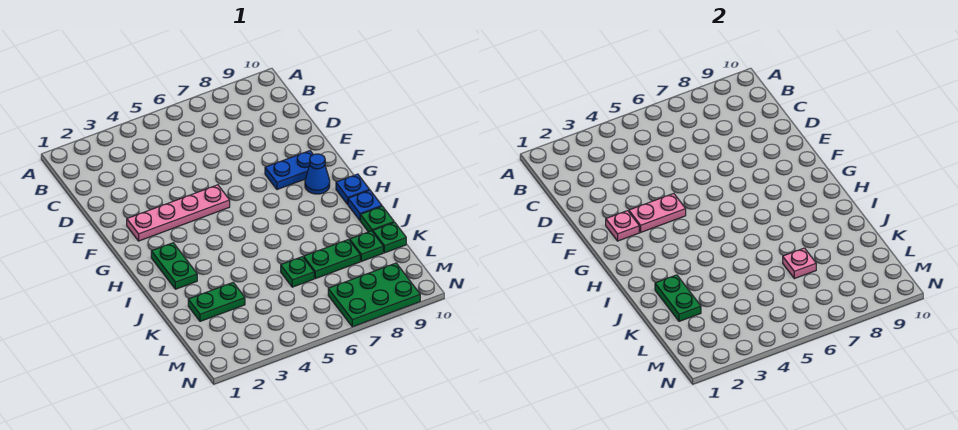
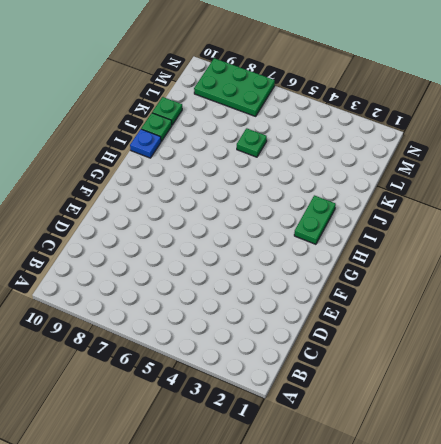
none -> pink plate F2:F5 level 1
none -> blue plate F8:F9 level 1
none -> blue cone G9 level 1

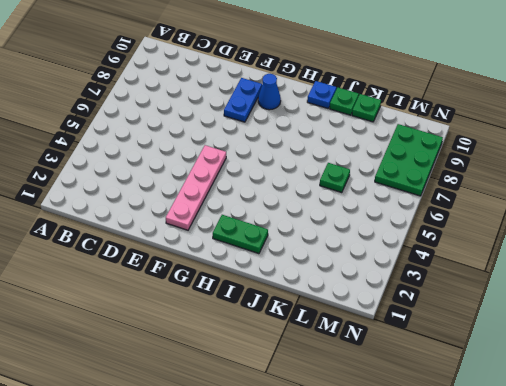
none -> blue plate H10 level 1
none -> green plate K2:K3 level 1
none -> green plate K7:K8 level 1

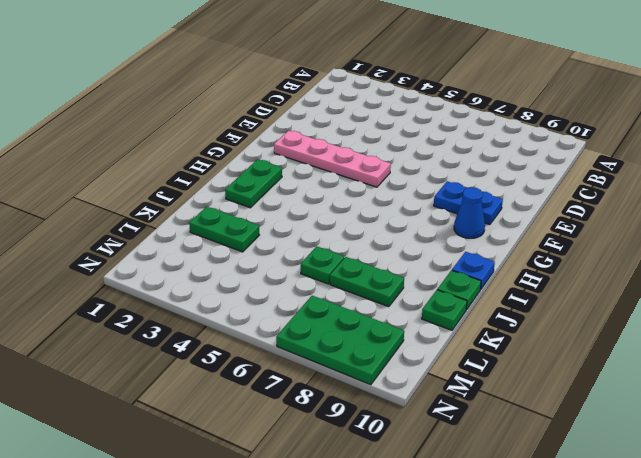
none -> blue plate H10 level 1
none -> green plate K9 level 1
none -> pink plate F2 level 2

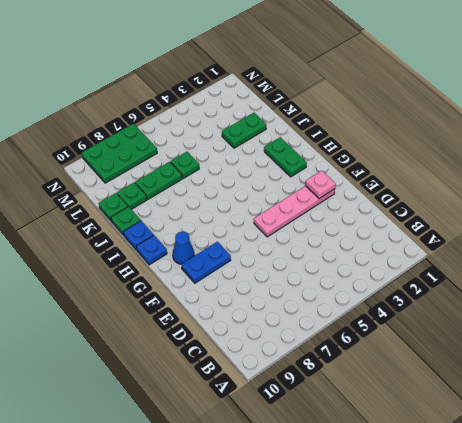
none -> pink plate F3:F4 level 2
none -> green plate J2:K2 level 2
none -> pink plate K7 level 2

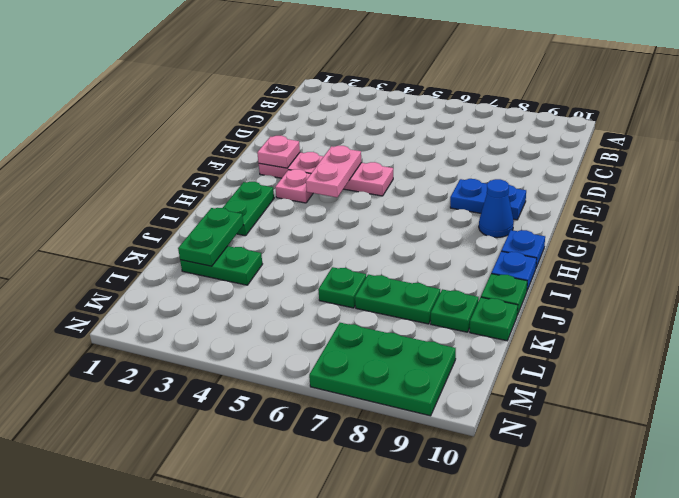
pink plate F4:G4 level 2 -> pink plate F3:F4 level 2
pink plate G3 level 1 -> pink plate K7 level 2

